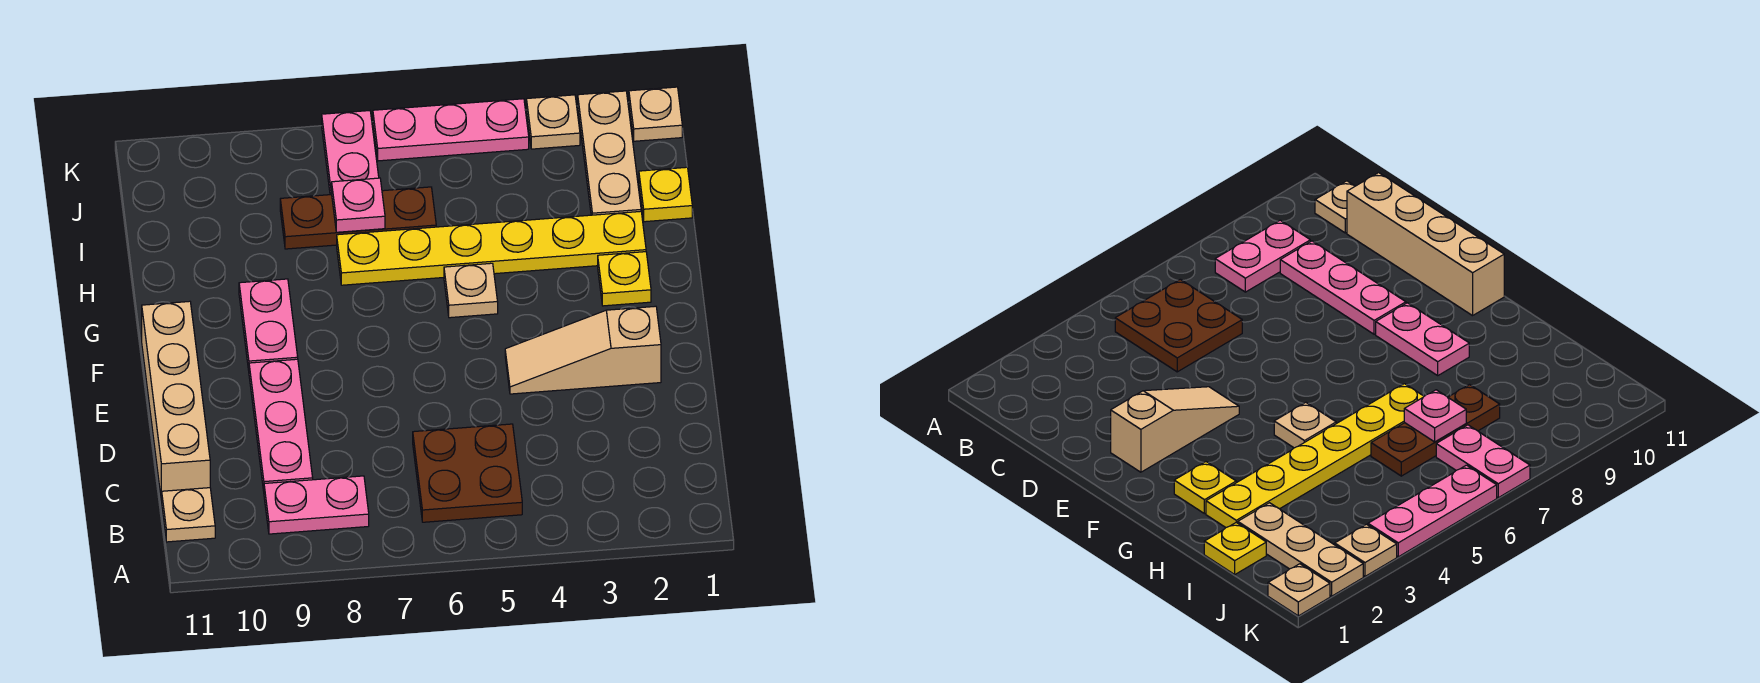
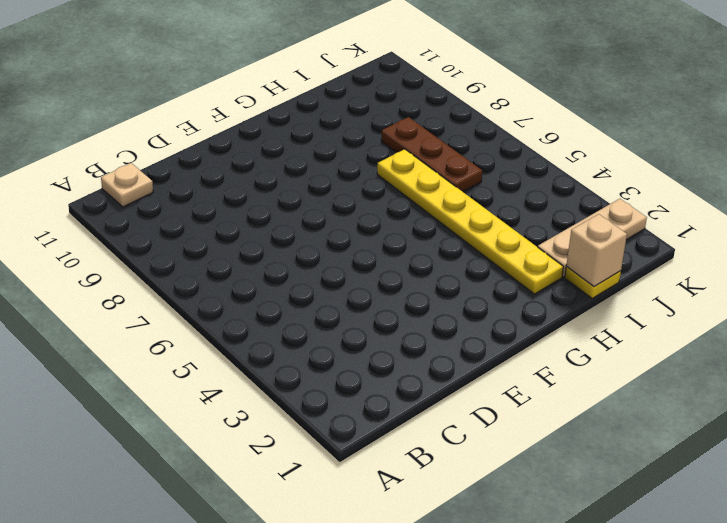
tan brick I1 level 2 -> none
none -> brown plate B5:C6 level 1
none -> pink plate B8:B9 level 1
none -> pink plate C9:E9 level 1

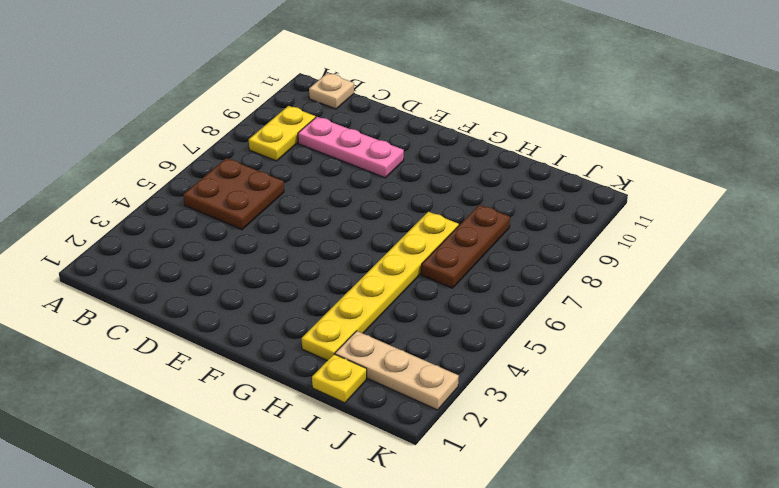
yellow plate B8:B9 level 1 -> pink plate B8:B9 level 1
none -> tan brick C11:F11 level 1
none -> tan slope E2:E4 level 1 top 2
none -> pink plate F9:G9 level 1

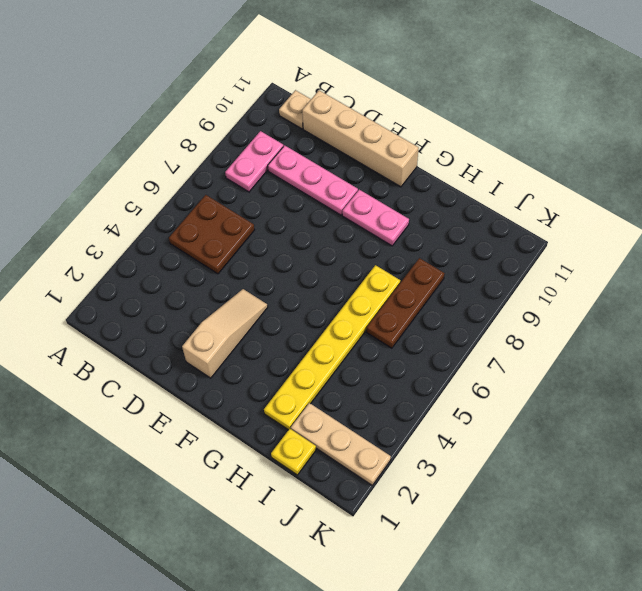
none -> yellow plate G2 level 1
none -> tan plate G5 level 1
none -> pink plate J7:K7 level 1

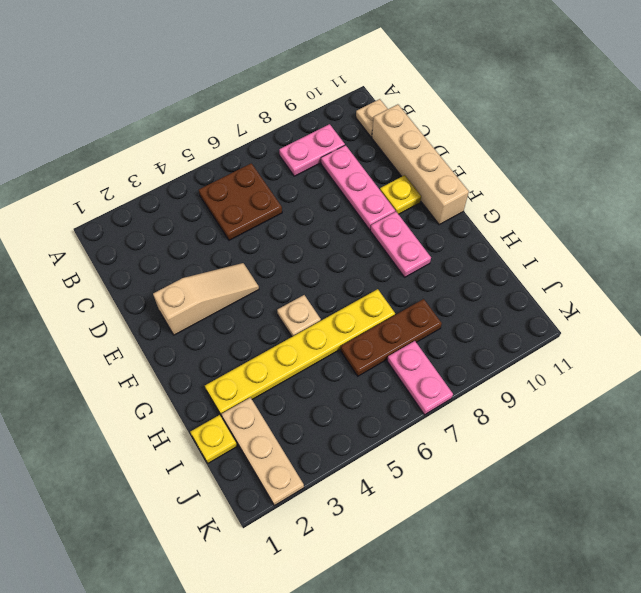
yellow plate E10 level 1 -> yellow plate G2 level 1
none -> tan plate K1 level 1
none -> tan plate K3 level 1
none -> pink plate K4:K6 level 1

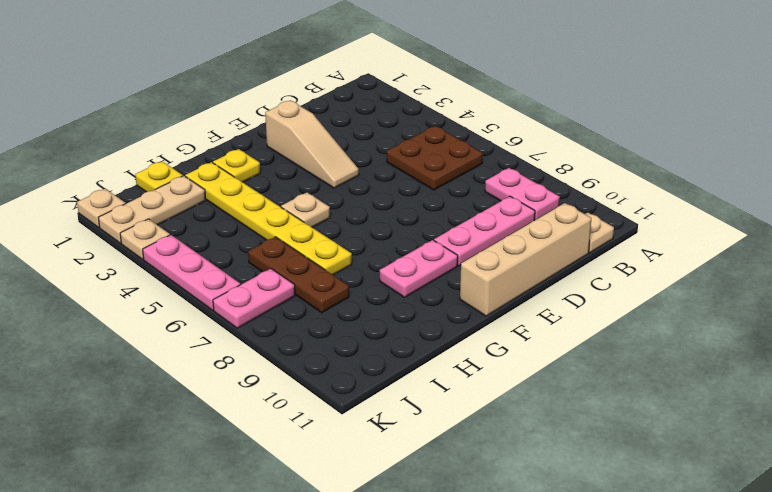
none -> pink plate I7 level 2

